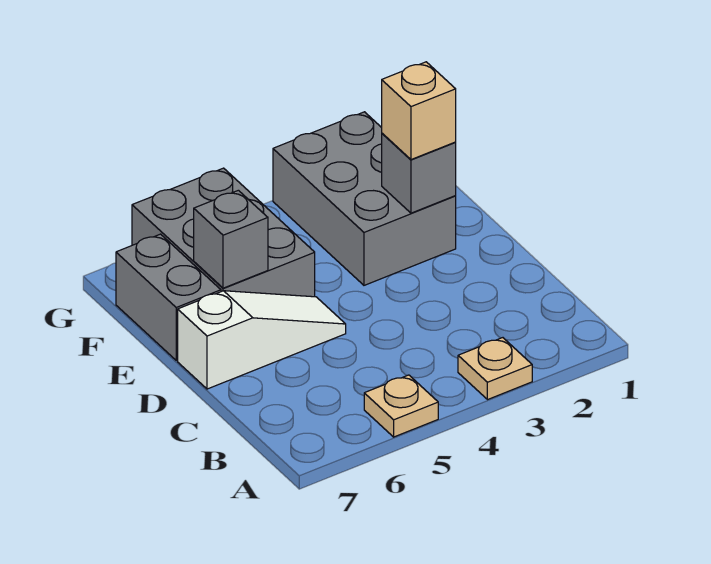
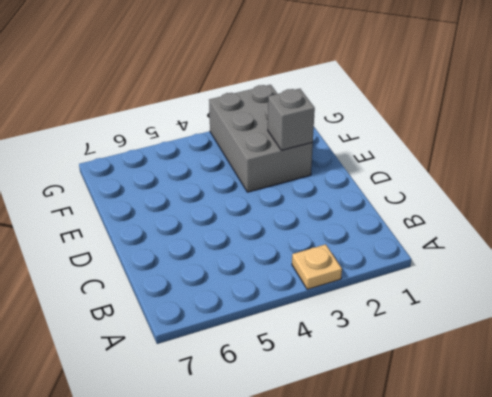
none -> tan plate A5 level 1
none -> white slope D5:D7 level 1 top 7

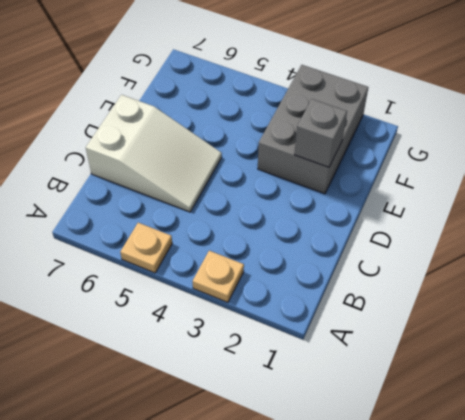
white slope C5:D7 level 1 top 7 -> white slope D5:D7 level 1 top 7
none -> grey brick E5:G6 level 1
none -> grey brick E7:F7 level 1

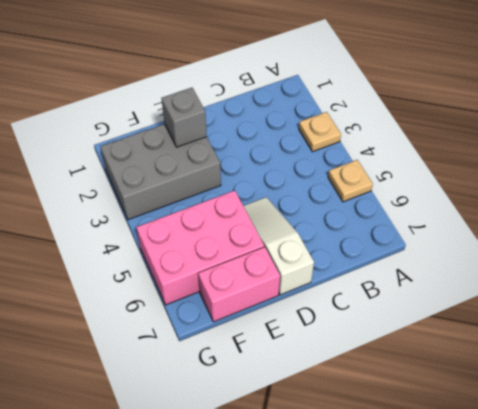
pink brick E5:G6 level 1 -> grey brick E5:G6 level 1
pink brick E7:F7 level 1 -> grey brick E7:F7 level 1
none -> grey brick E6 level 2
none -> tan brick E2 level 3

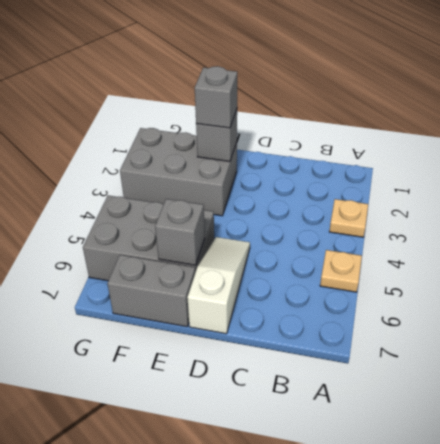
grey brick E2 level 3 -> tan brick E2 level 3

